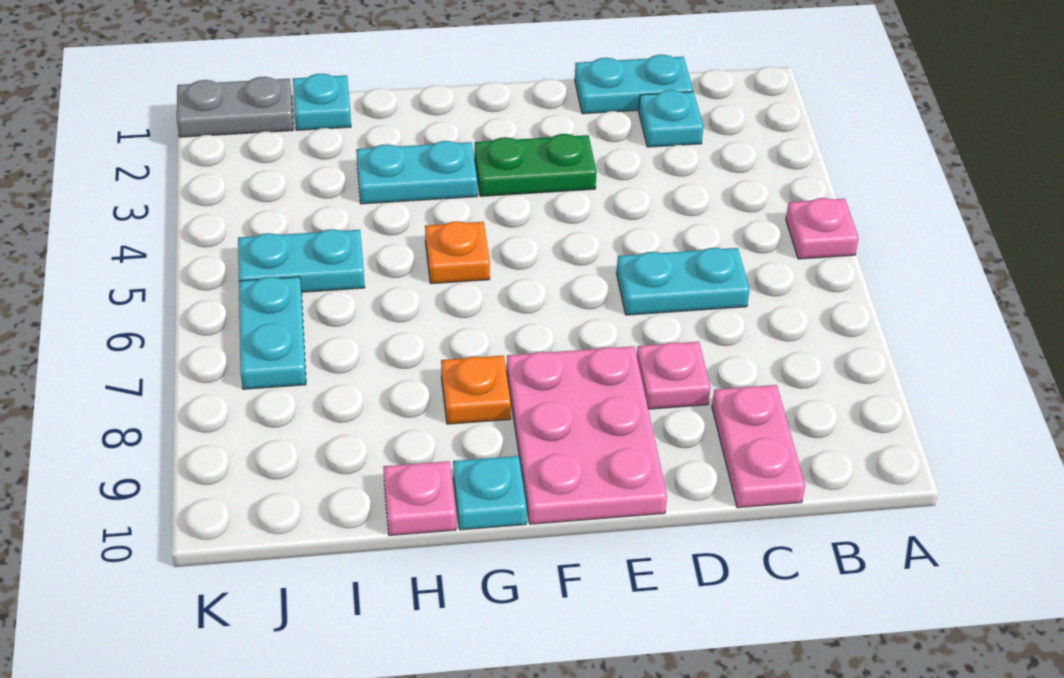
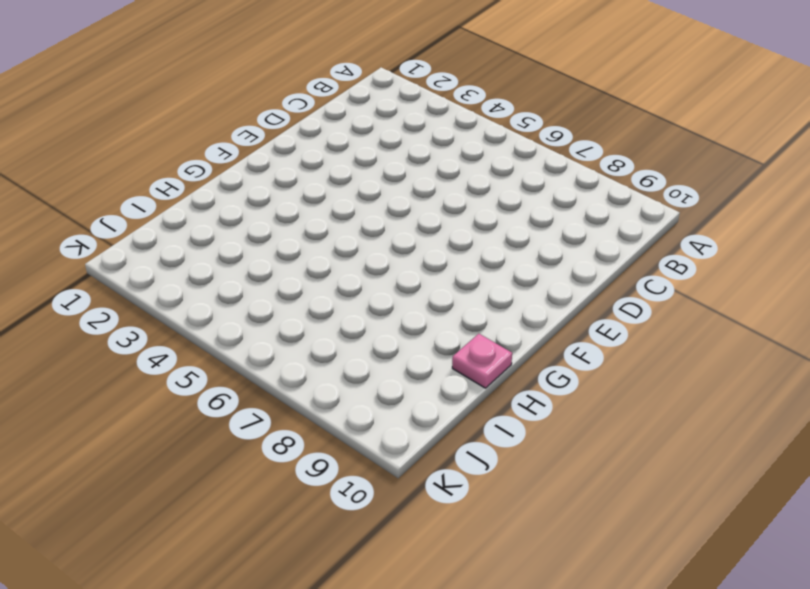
none -> pink plate A5 level 1
none -> cyan plate C1:D1 level 1
none -> cyan plate C2 level 1

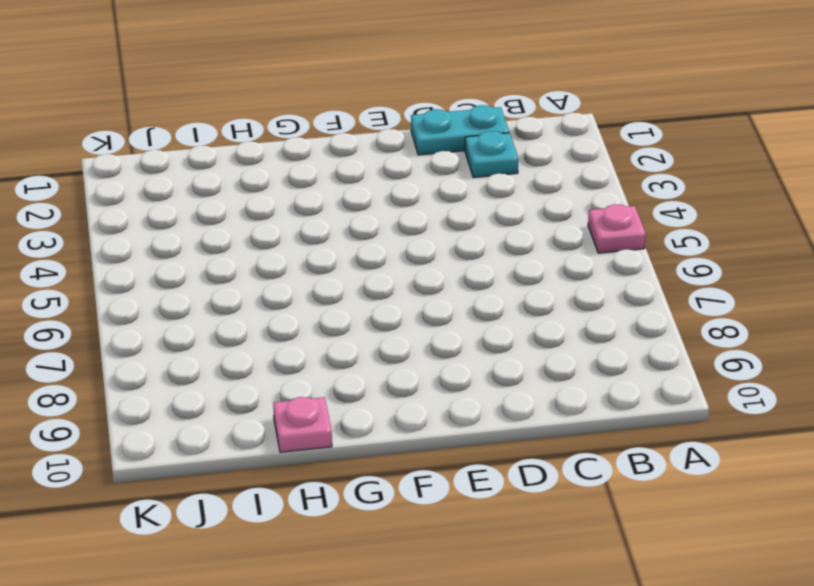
none -> cyan plate C6:D6 level 1
none -> pink plate C9:C10 level 1
none -> pink plate D8 level 1

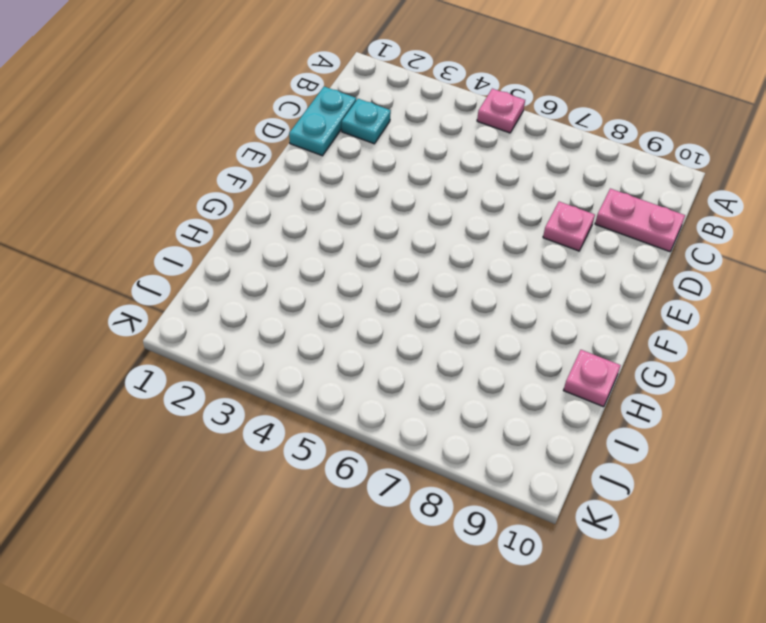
none -> cyan plate C6:D6 level 1
none -> green plate E3:F3 level 1
none -> pink plate E8:F10 level 1

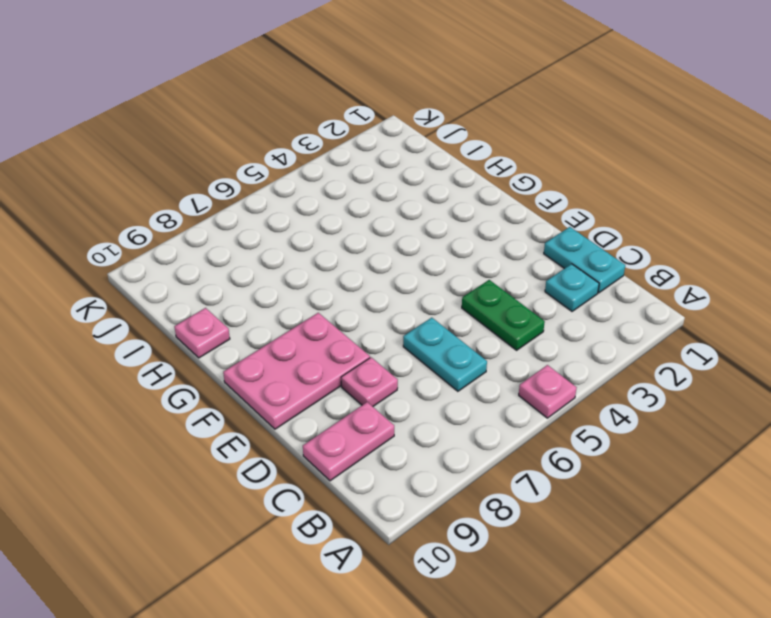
green plate C4:D4 level 1 -> green plate E3:F3 level 1
none -> cyan plate G3:H3 level 1
none -> orange plate G5 level 1
none -> orange plate G8 level 1

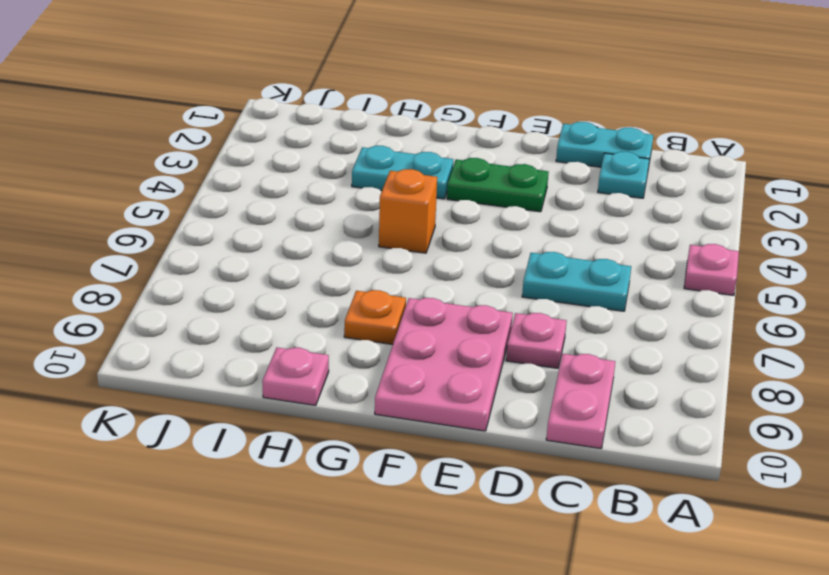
orange brick G5 level 1 -> orange plate G5 level 1
none -> cyan plate G10 level 1
none -> cyan plate I1 level 1
none -> cyan plate I5:J5 level 1

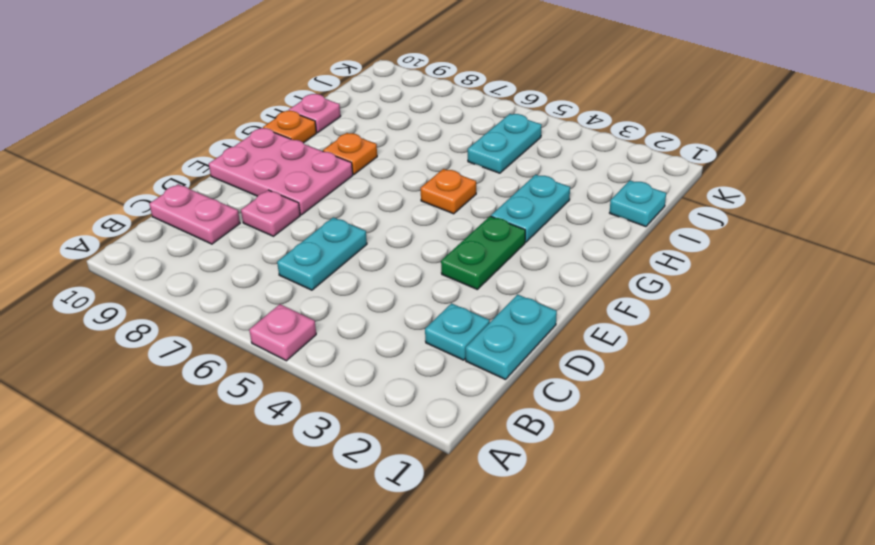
orange plate G10 level 1 -> cyan plate G10 level 1
none -> grey plate J1:K1 level 1
none -> cyan plate J6:J7 level 1

